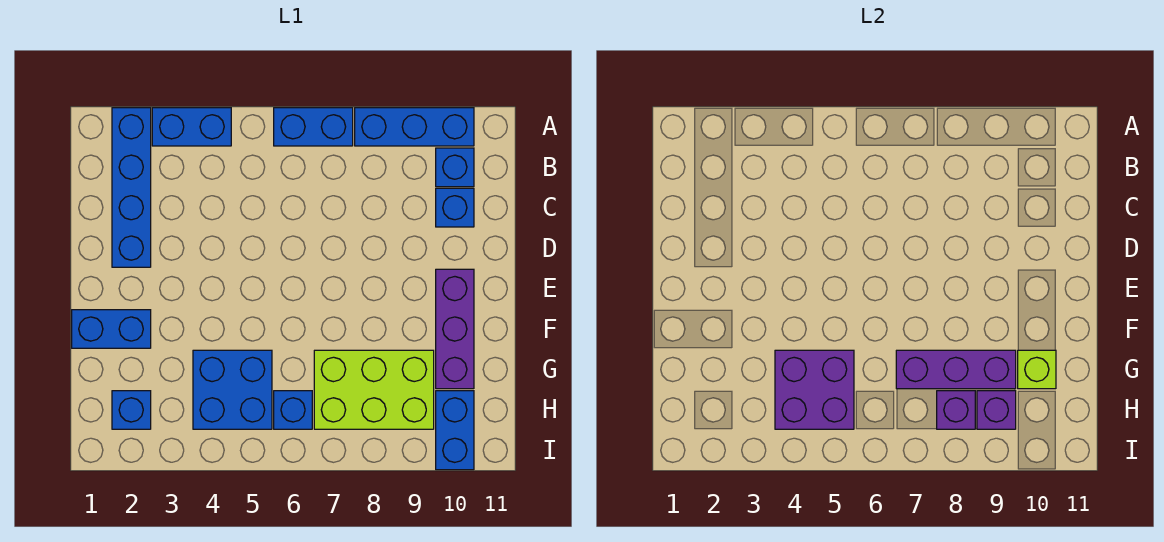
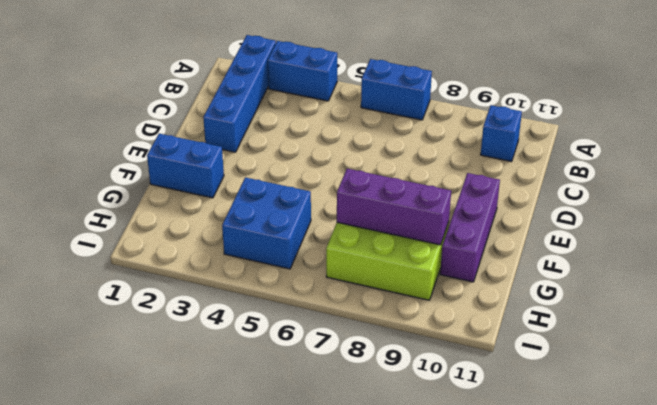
none -> blue brick A8:A10 level 1
none -> blue brick C10 level 1
none -> blue brick H2 level 1

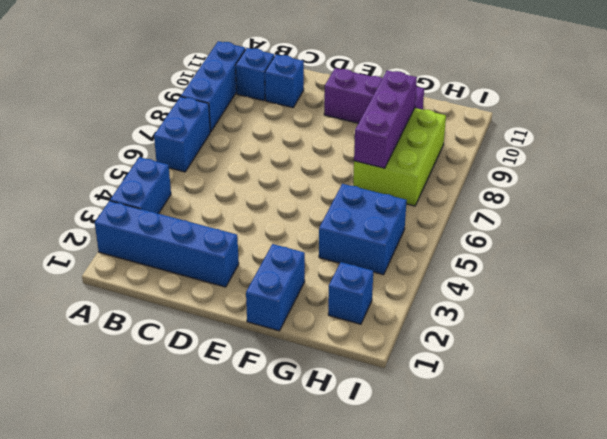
none -> blue brick H6 level 1
none -> blue brick H10:I10 level 1
none -> purple brick G4:H5 level 2

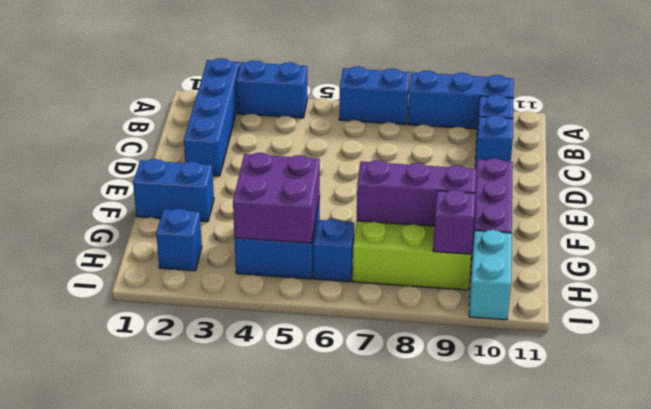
cyan brick H10:I10 level 1 -> blue brick H10:I10 level 1
none -> lime brick G10 level 2
none -> purple brick H8 level 2

